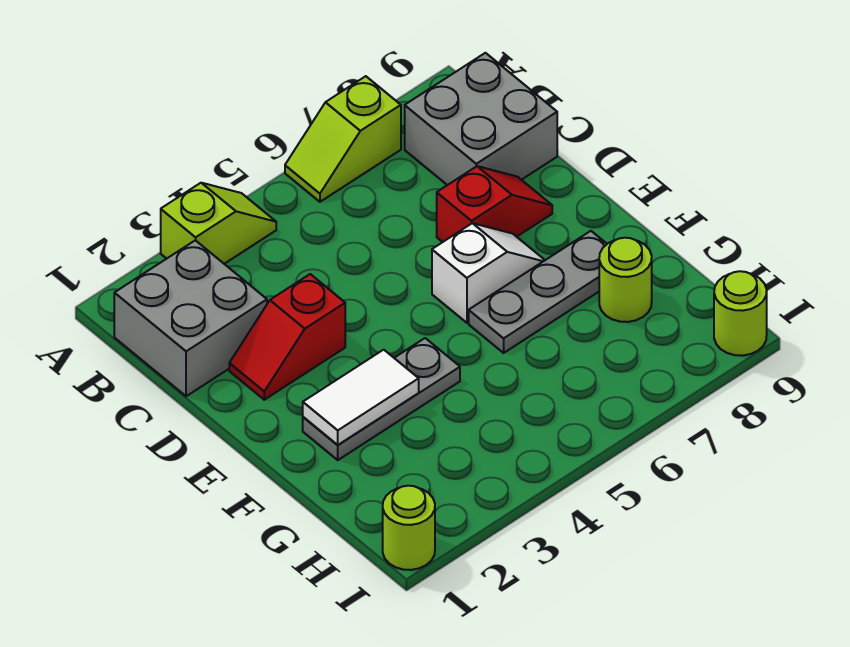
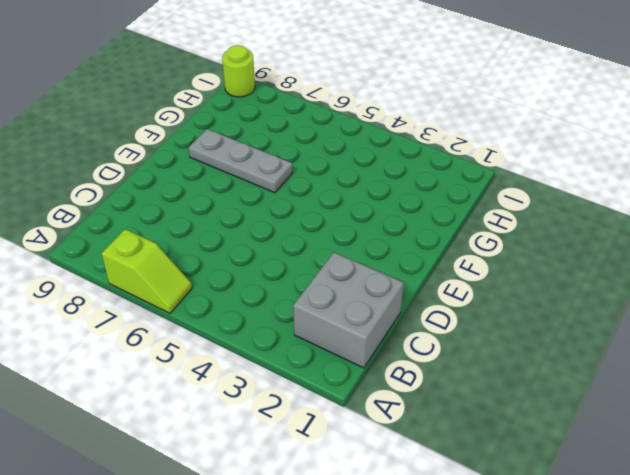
none -> lime slope A3:A4 level 1 top 3
none -> grey brick B8:C9 level 1
none -> red slope D2:D3 level 1 top 3

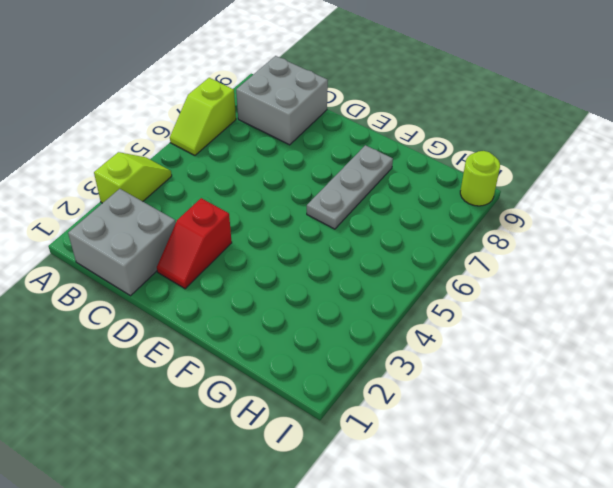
none -> red slope D7:D8 level 1 top 7
none -> white slope E6:E7 level 1 top 6
none -> grey plate F2:F4 level 1

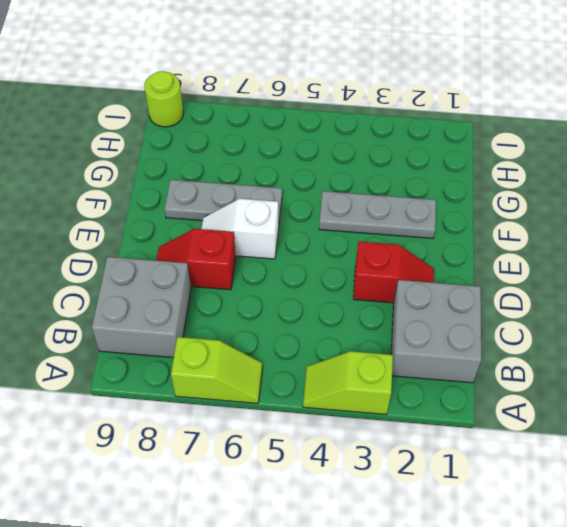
none -> lime round brick G8 level 1
none -> lime round brick I1 level 1
none -> white tile F2:F3 level 2

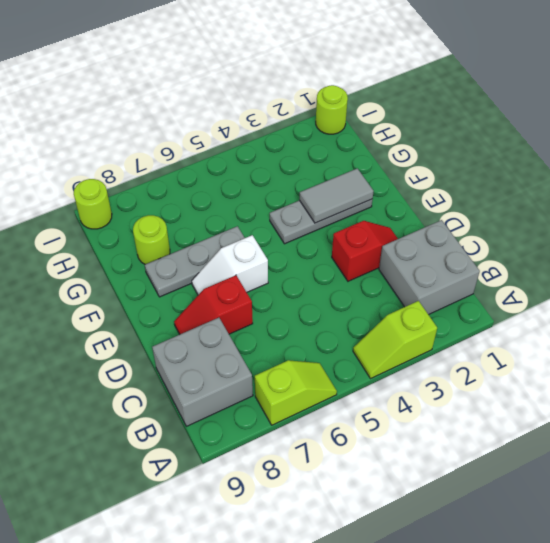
grey tile F2:F3 level 2 -> white tile F2:F3 level 2

